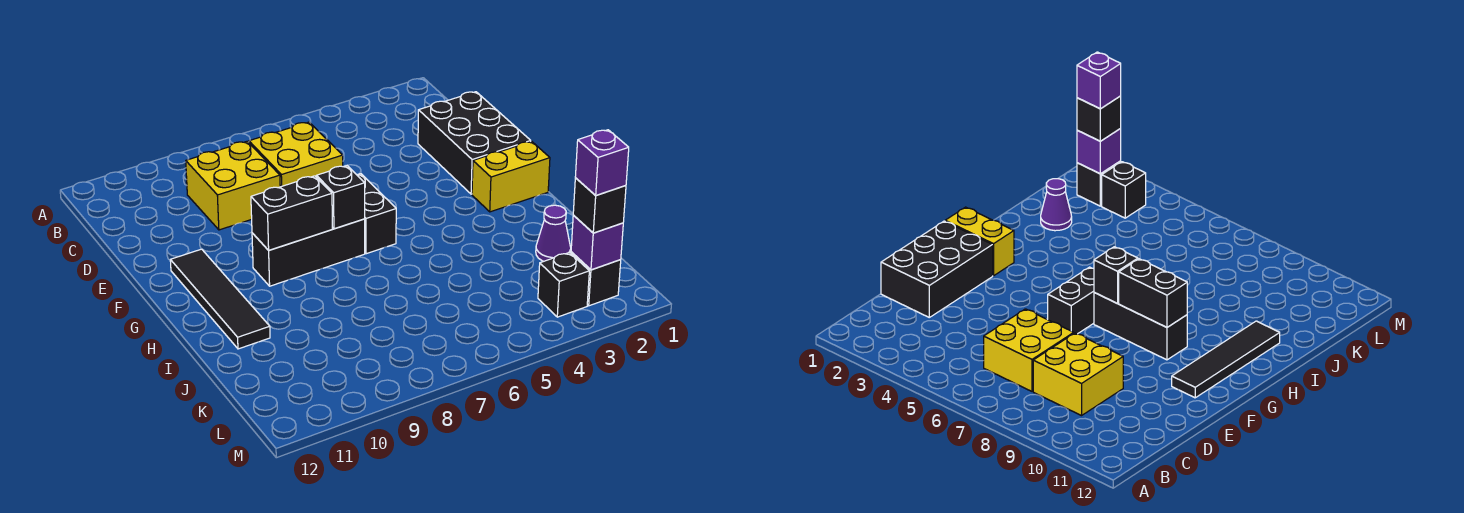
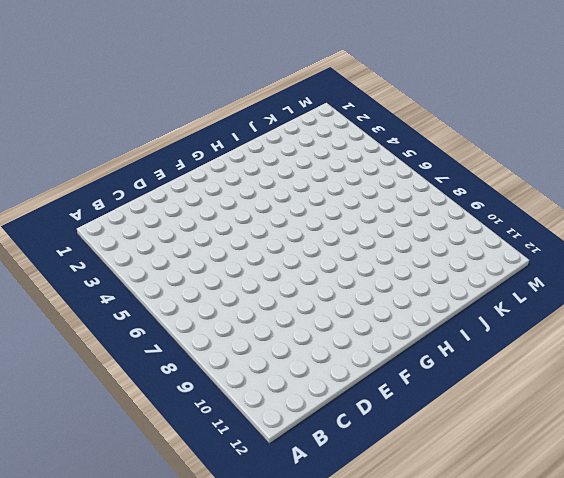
none -> yellow brick C6:D7 level 1
none -> yellow brick C8:D9 level 1
none -> black brick D1:F2 level 1

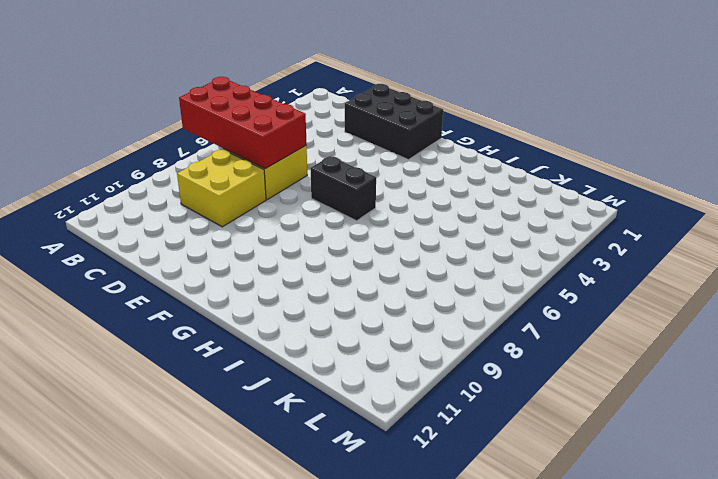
red brick A6:D7 level 2 -> none
none -> black tile F11:I11 level 1
none -> yellow brick G1:G2 level 1
none -> black brick G7:G9 level 1

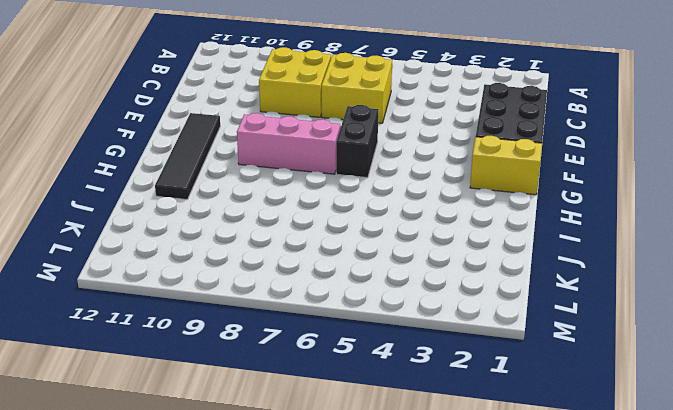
pink brick G7:G9 level 1 -> black brick G7:G9 level 1
none -> purple cone J2 level 1
none -> black brick L2 level 1
none -> black brick L3 level 1

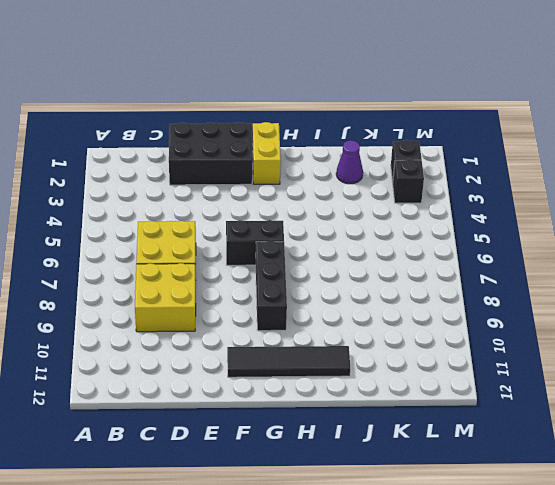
none -> black brick G7 level 2
none -> black brick G8:G9 level 2
none -> purple brick L2 level 2

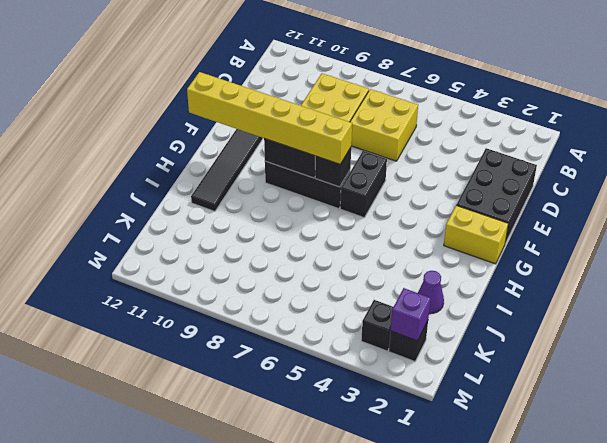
yellow brick G7:G12 level 3 -> none
none -> black brick L2 level 3
none -> purple brick L2 level 4

